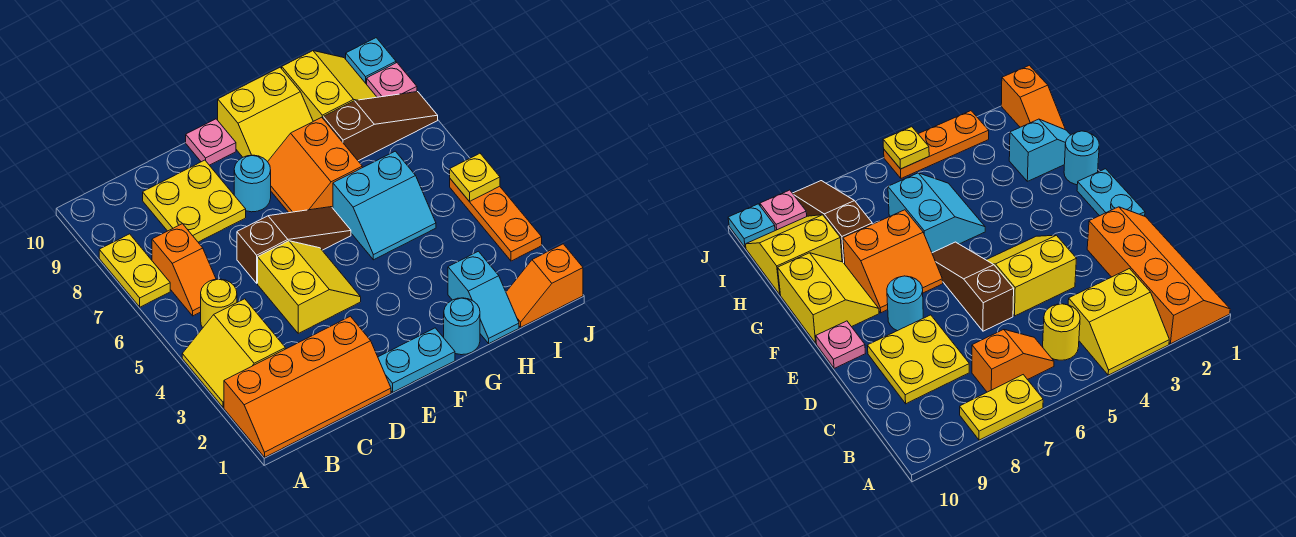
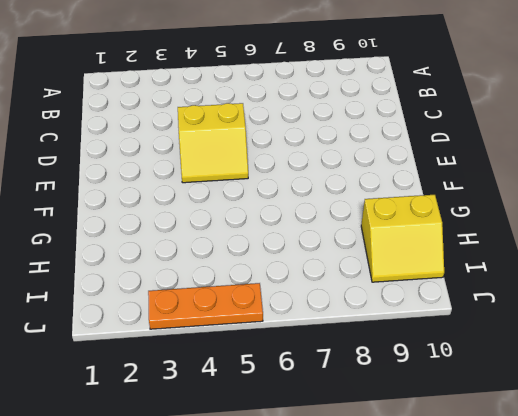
none -> orange slope A1:D2 level 1 top 2
none -> yellow slope A3:B4 level 1 top B
none -> yellow plate A7:A8 level 1

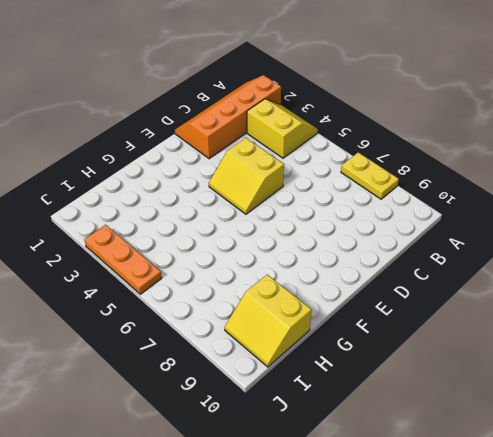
none -> yellow round brick B5 level 1
none -> orange slope B6:B7 level 1 top 7
none -> yellow plate C8:D9 level 1

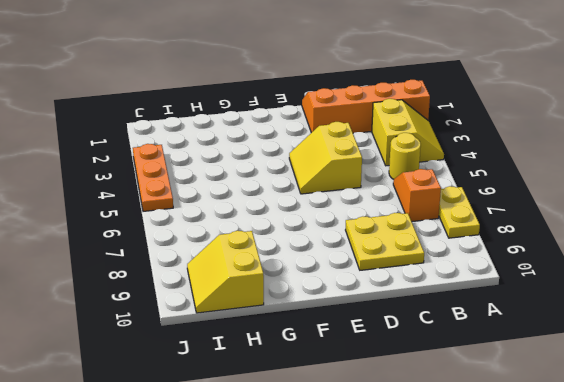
none -> brown slope D6:F6 level 1 top D
none -> cyan plate E1:F1 level 1
none -> cyan round brick E8 level 1

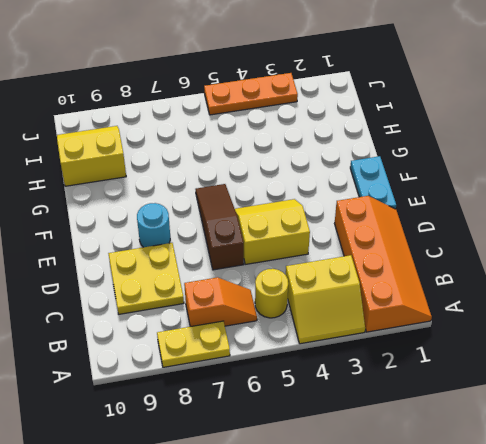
none -> pink plate E10 level 1
none -> orange slope F7:G8 level 1 top G
none -> yellow slope F9:G10 level 1 top 10

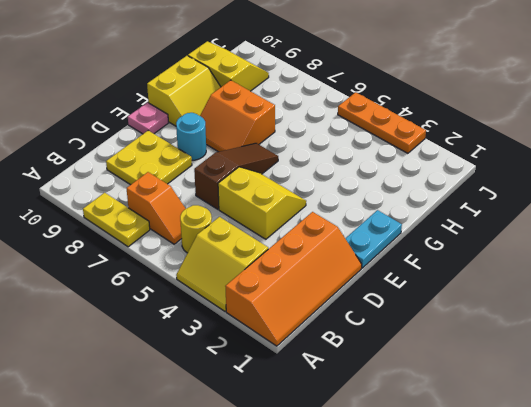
none -> cyan round brick G1 level 1
none -> cyan slope G5:H6 level 1 top 6
none -> cyan slope H1:H2 level 1 top 2

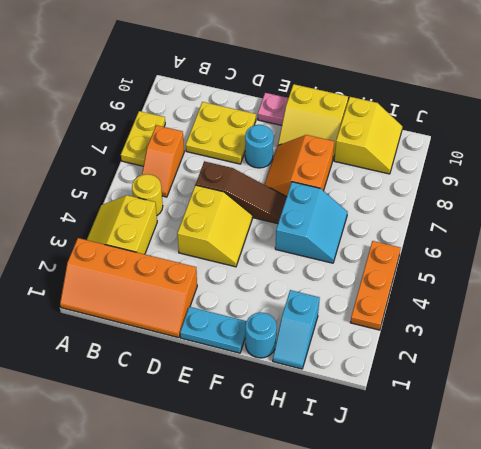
cyan slope G5:H6 level 1 top G -> cyan slope G5:H6 level 1 top 6
none -> brown slope H8:J8 level 1 top H
none -> orange slope I1:J1 level 1 top J
none -> pink plate J9 level 1

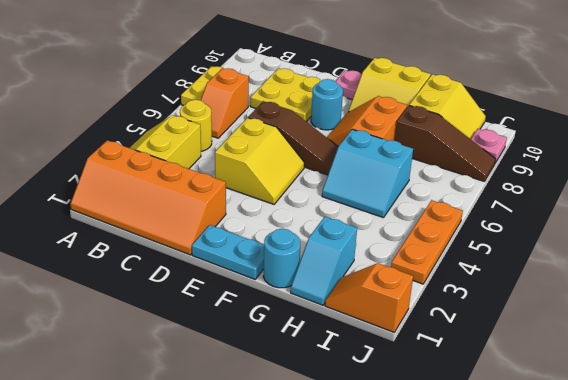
none -> cyan plate J10 level 1
none -> yellow plate J5 level 2

